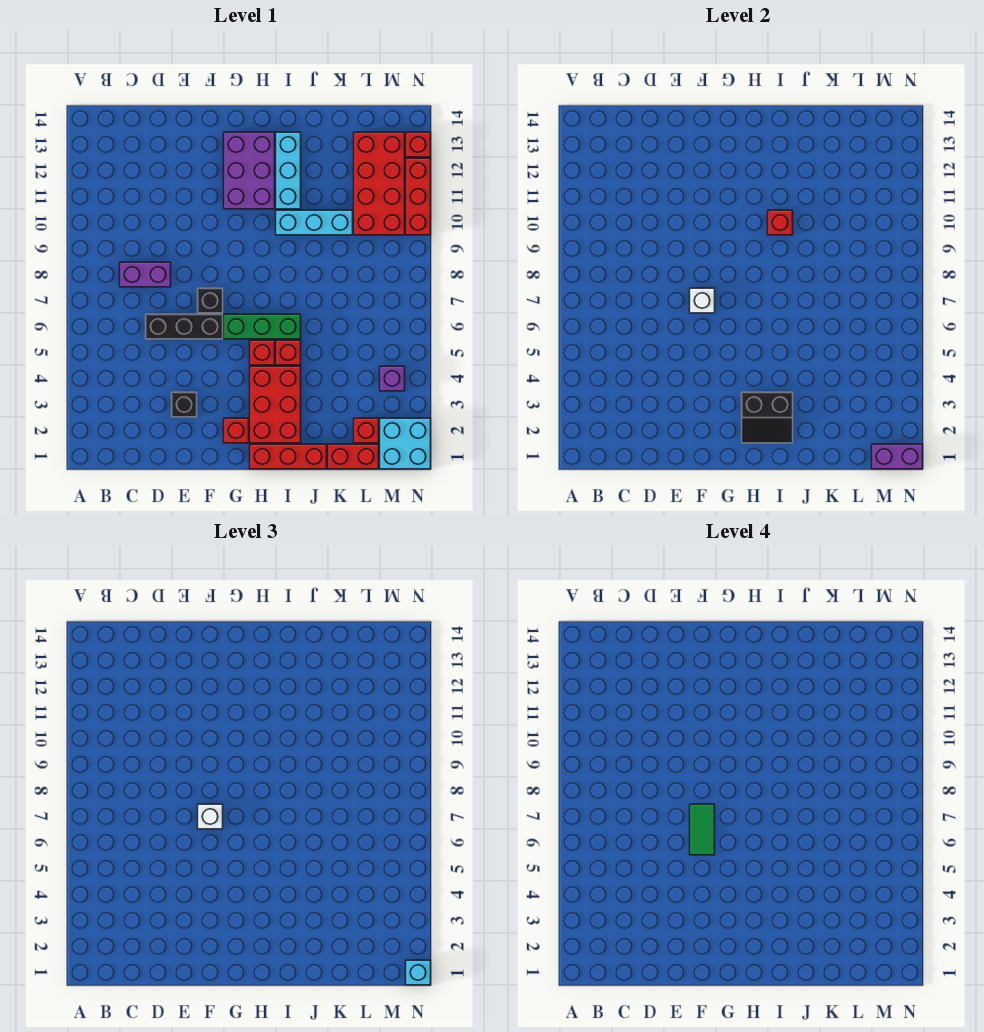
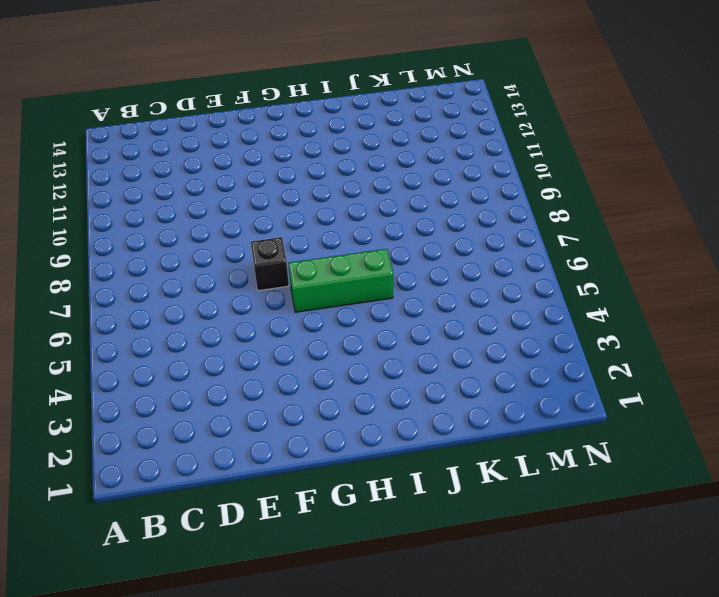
none -> purple brick C8:D8 level 1
none -> black brick D6:F6 level 1
none -> black brick E3 level 1

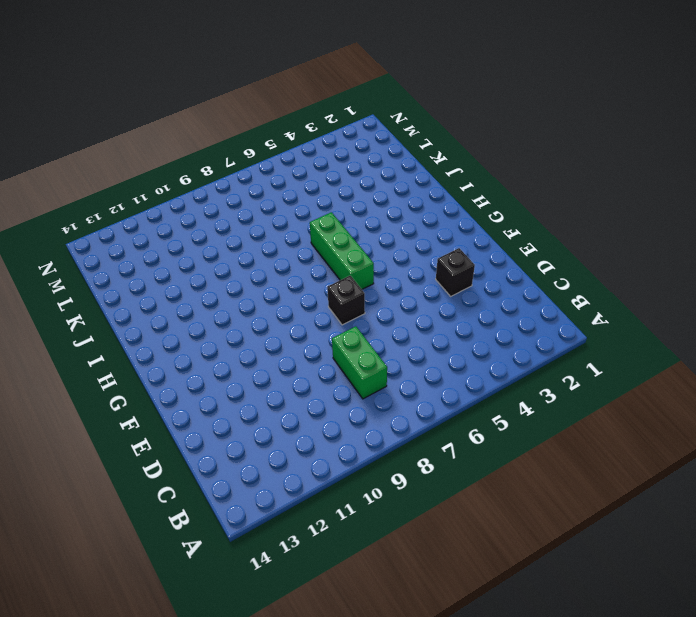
green brick C8:D8 level 1 -> purple brick C8:D8 level 1
none -> black brick D6:F6 level 1
none -> red brick G2 level 1
none -> purple brick G11:H13 level 1

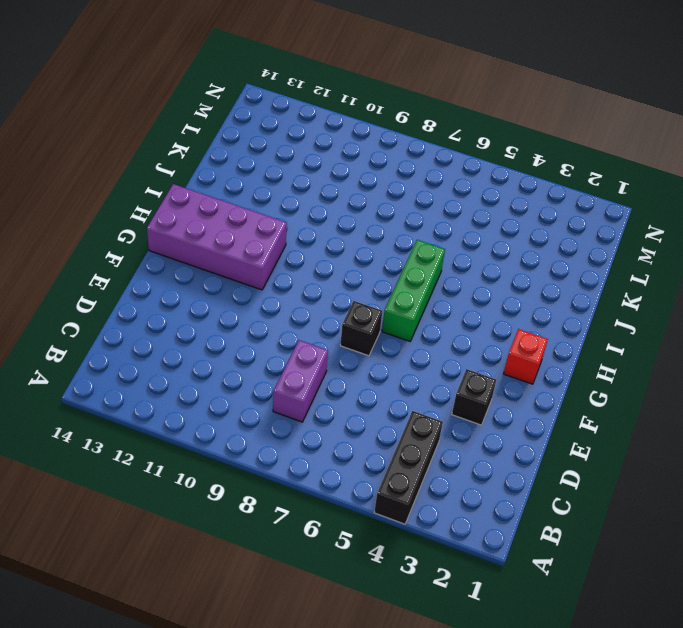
black brick A4:C4 level 1 -> black brick D6:F6 level 1
purple brick G11:H14 level 1 -> purple brick G11:H13 level 1
none -> red brick H1:J1 level 1
none -> red brick H2:I4 level 1
none -> red brick H5 level 1

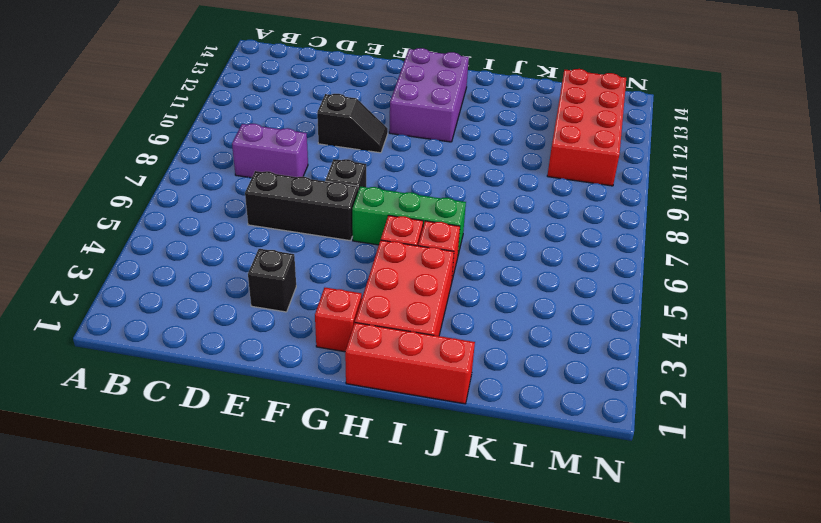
black slope E10:F10 level 1 top E -> none
none -> cyan brick I10:K10 level 1
none -> cyan brick I11:I13 level 1
none -> red brick K1:L1 level 1

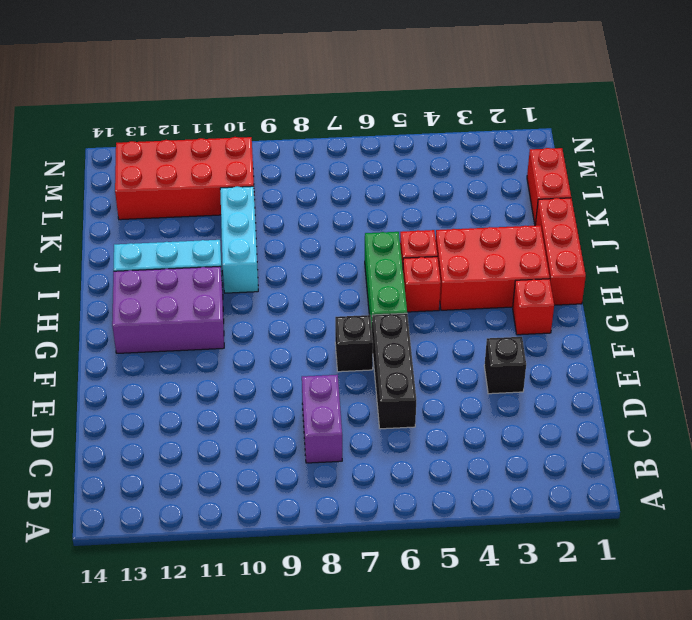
none -> red brick L2 level 1
none -> cyan brick M1:N2 level 1
none -> purple brick M4 level 1

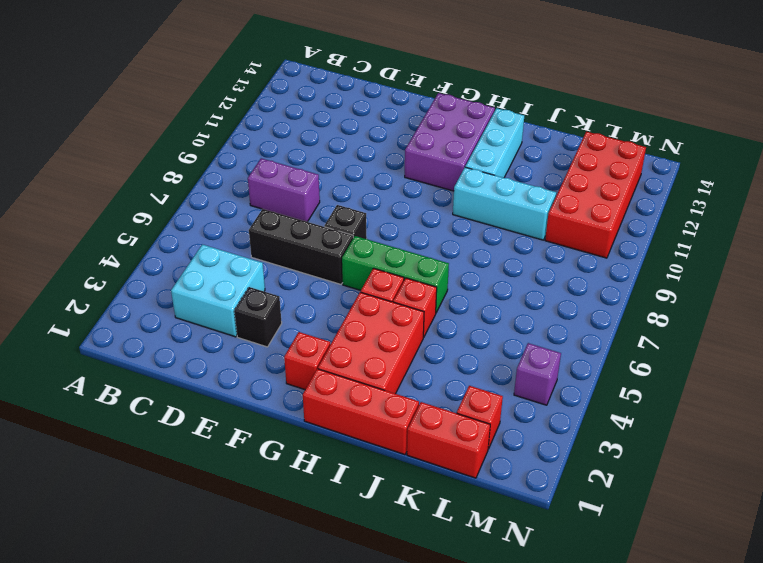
cyan brick C3:D4 level 1 -> cyan brick M1:N2 level 1
none -> red brick N10:N12 level 1
none -> red brick N13 level 1
none -> white brick F7 level 2

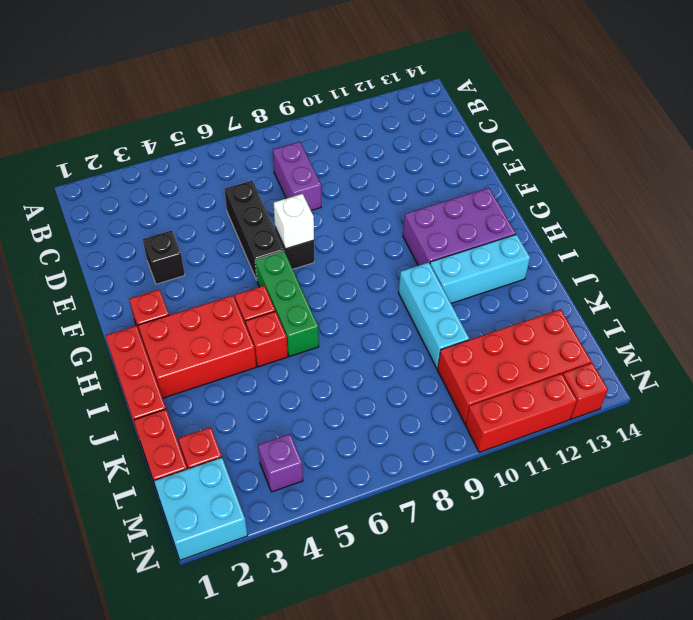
none -> black slope H2:I3 level 2 top 3
none -> red brick I10 level 2
none -> purple brick M1:N1 level 2

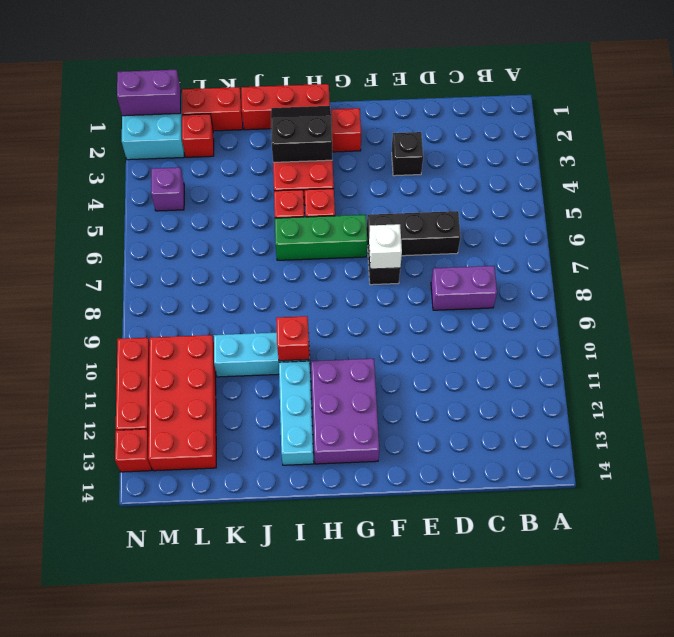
none -> white brick F7 level 3
none -> cyan brick N1 level 3
none -> green tile F6:F7 level 4

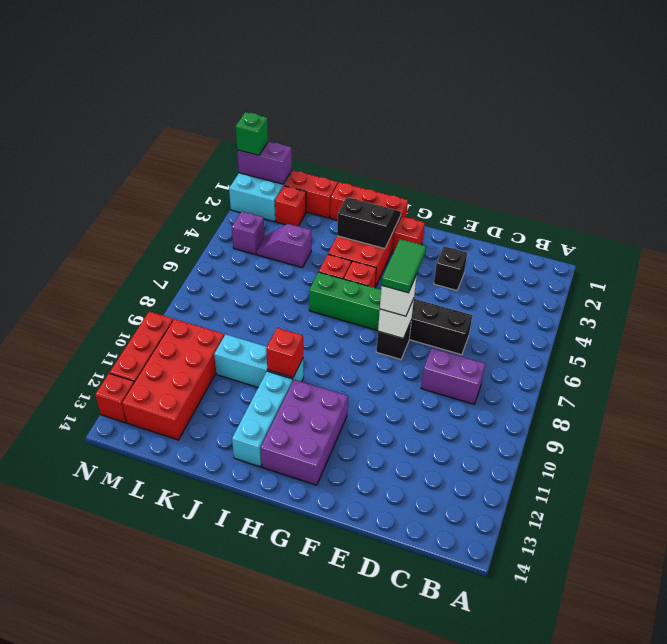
purple slope K4:L4 level 1 top K -> none
green brick N1 level 3 -> cyan brick N1 level 3

